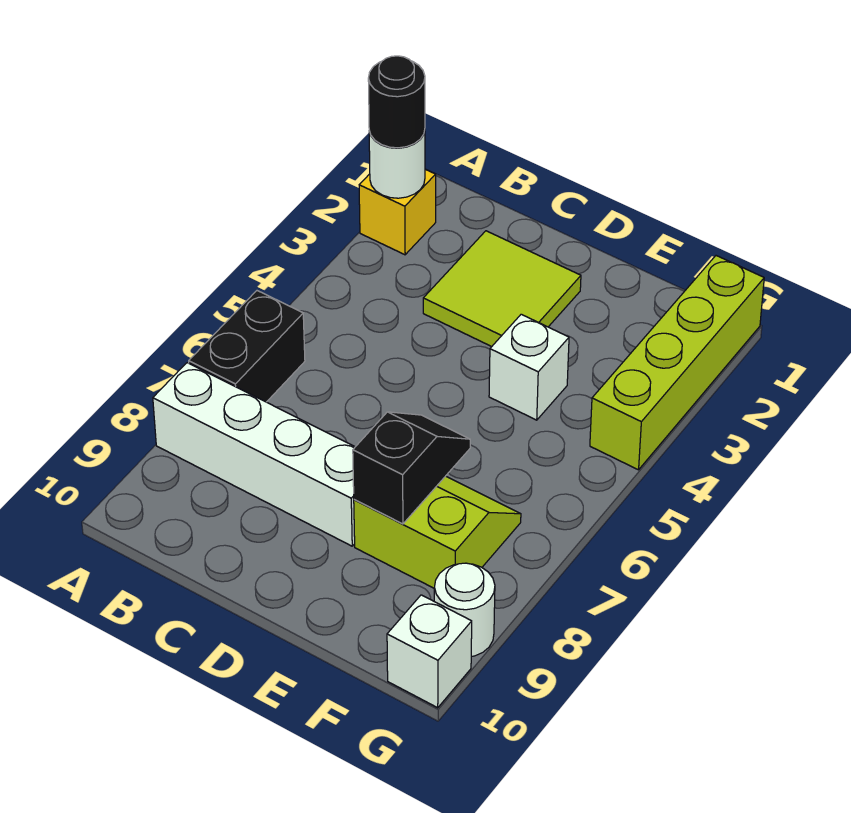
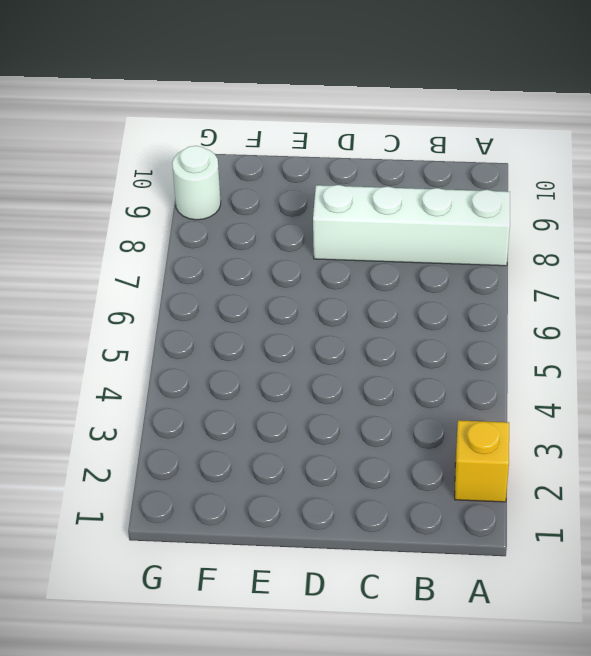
none -> black brick A6:A7 level 1
none -> lime tile C2:D3 level 1
none -> white brick E4 level 1

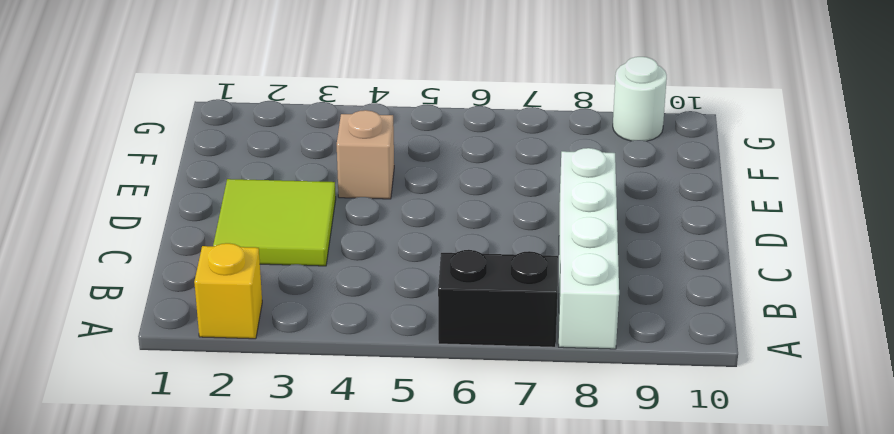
tan brick E4 level 1 -> white brick E4 level 1
none -> lime slope E7:F8 level 1 top 8
none -> lime brick G1:G4 level 1
none -> white brick G10 level 1

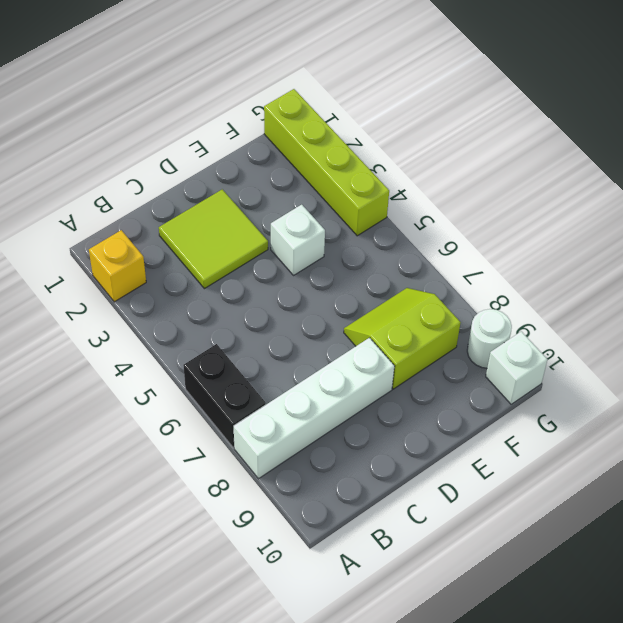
none -> white round brick A2 level 2
none -> black slope E7:E8 level 2 top 8
none -> black round brick A2 level 3

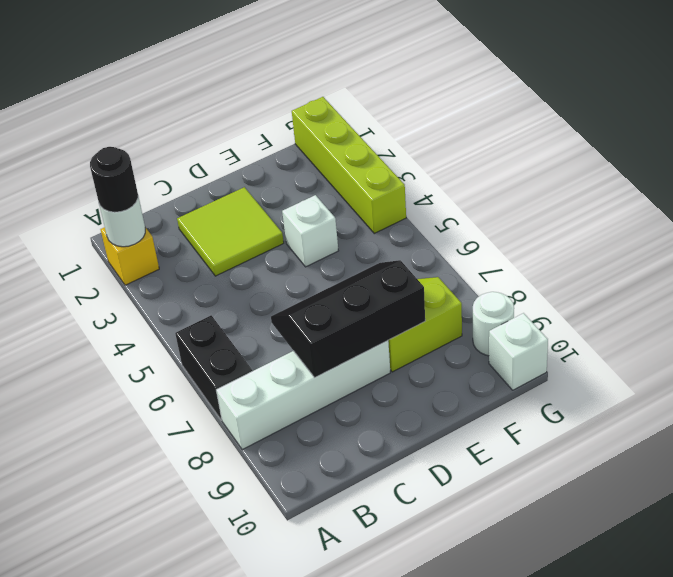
black slope C7:E8 level 2 top 8 -> black slope E7:E8 level 2 top 8

